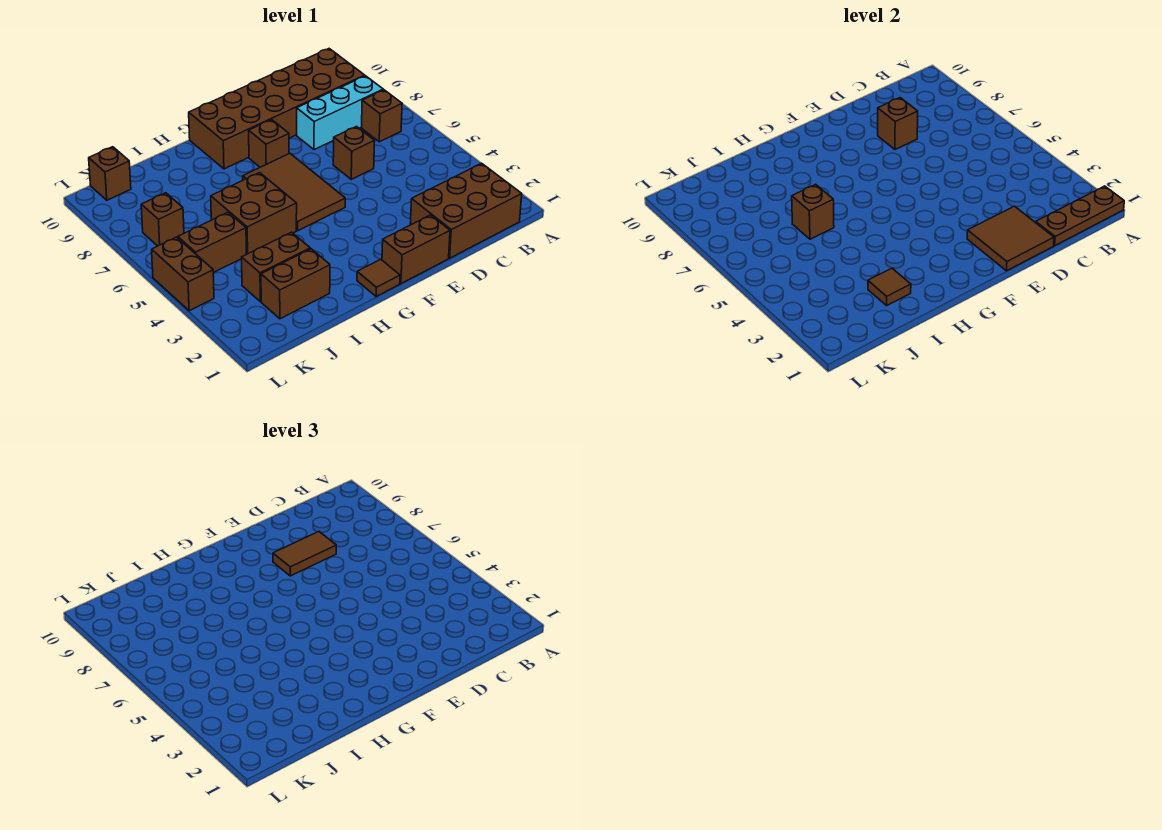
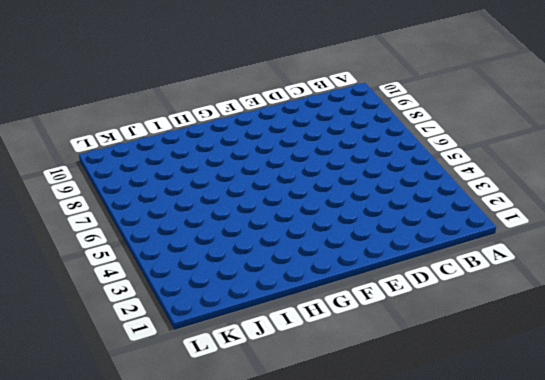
none -> brown brick B1:D2 level 1
none -> brown brick B7 level 1
none -> cyan brick B8:D8 level 1

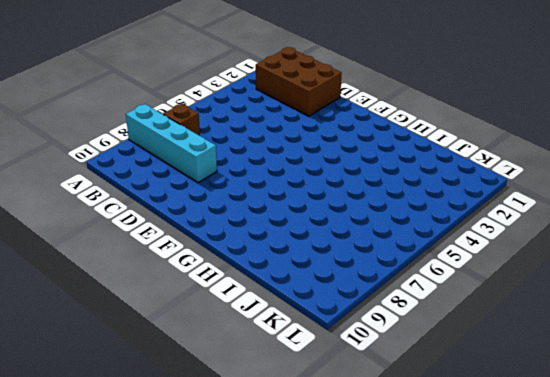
cyan brick A8:D8 level 1 -> cyan brick B8:D8 level 1
none -> brown brick B9:G10 level 1
none -> brown brick D6 level 1
none -> brown brick E1:F1 level 1

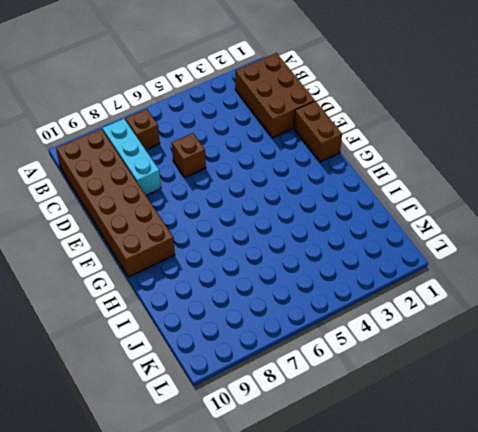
none -> brown tile F5:G7 level 1
none -> brown brick F8 level 1
none -> brown tile G1 level 1

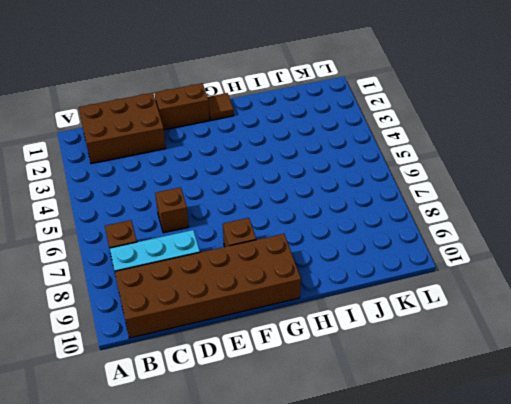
none -> brown tile F5:G7 level 1
none -> brown brick H5:I6 level 1
none -> brown brick I2:J2 level 1

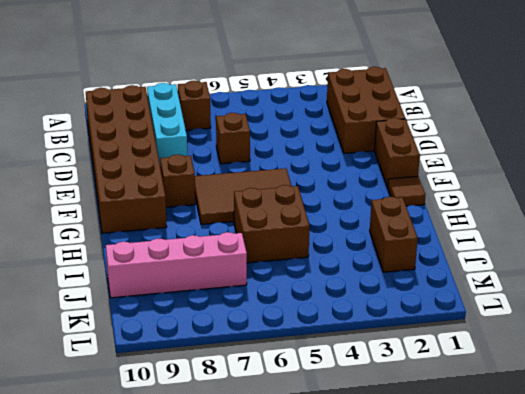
pink brick J7:J10 level 1 -> none
none -> brown brick I3:J3 level 1
none -> brown brick J5:K5 level 1
none -> brown brick K7 level 1

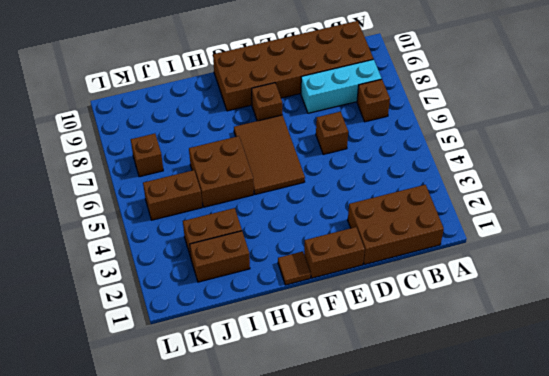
none -> brown brick K10 level 1
none -> brown brick L4:L5 level 1
none -> brown plate A1:C1 level 2

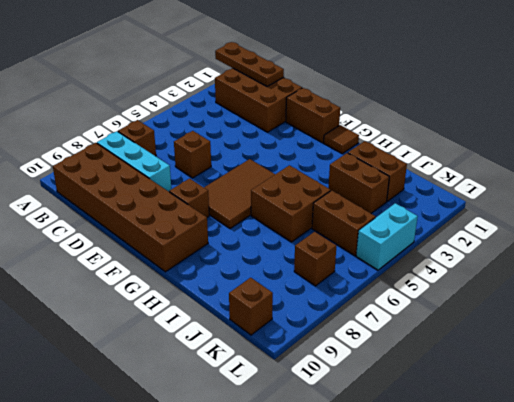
cyan brick L4:L5 level 1 -> brown brick L4:L5 level 1
none -> brown tile D1:E2 level 2
none -> brown brick D8 level 2
none -> brown tile I2 level 2

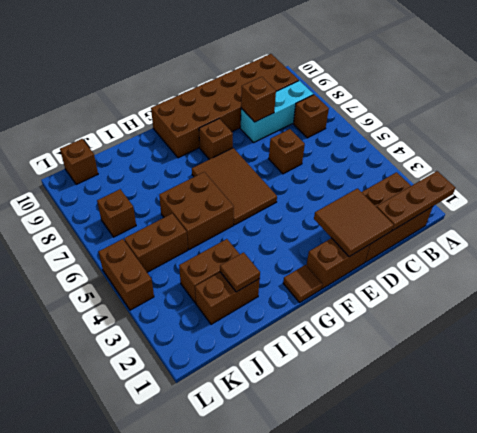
none -> brown brick I6 level 2
none -> brown tile D8:E8 level 3

